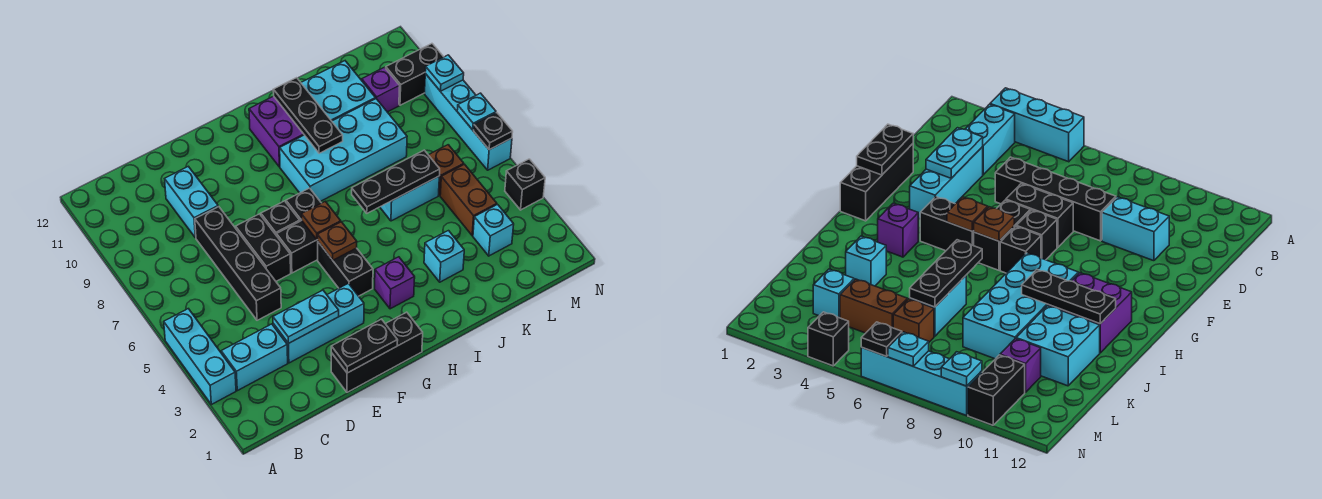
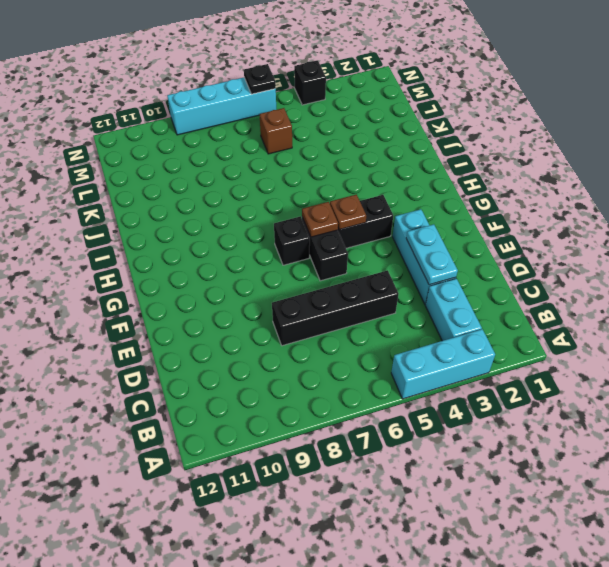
none -> cyan brick D9:D10 level 1
none -> black brick E1:G1 level 1
none -> black brick E6:E7 level 1
none -> black brick F7 level 1

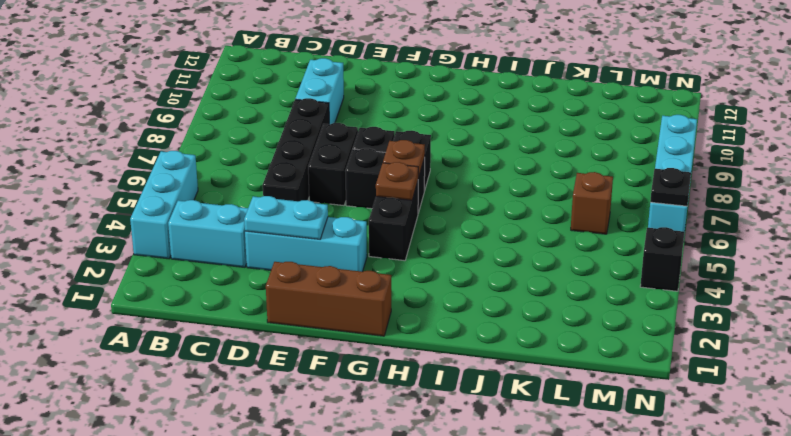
brown brick E1:G1 level 1 -> black brick E1:G1 level 1
none -> purple brick H3 level 1
none -> cyan brick H8:K9 level 1
none -> purple brick H10:I11 level 1
none -> cyan brick J3 level 1

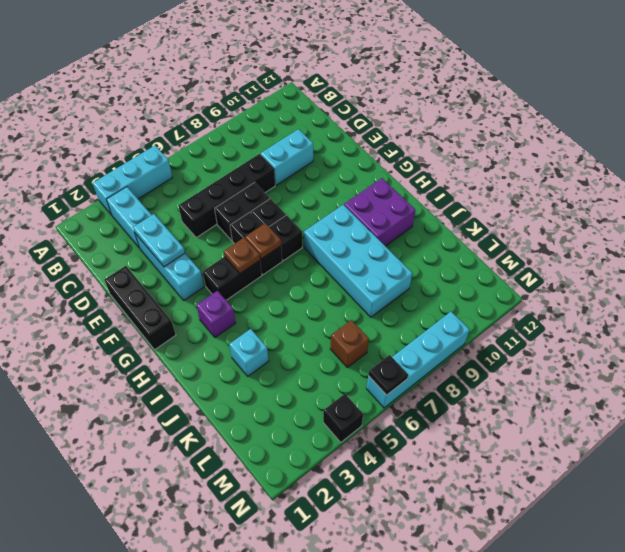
none -> cyan brick J6:K6 level 1
none -> cyan brick J10:K11 level 1
none -> cyan brick L3 level 1
none -> brown brick L4:L5 level 1

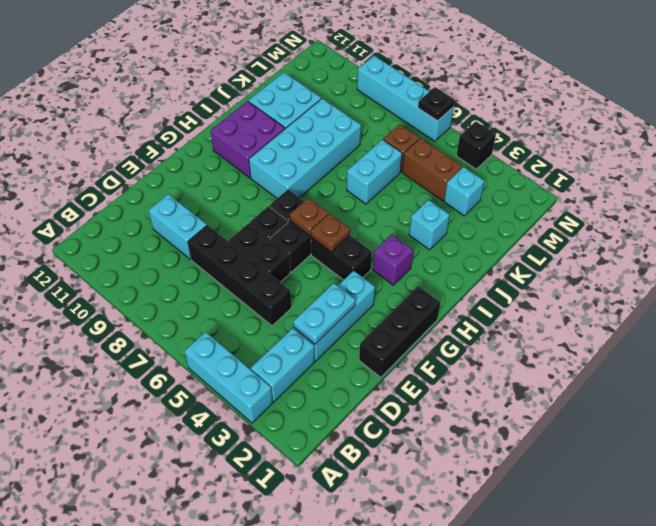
none -> purple brick L10 level 1
none -> black brick M10:N10 level 1
none -> black plate E1:F1 level 2
none -> black plate I6:K6 level 2

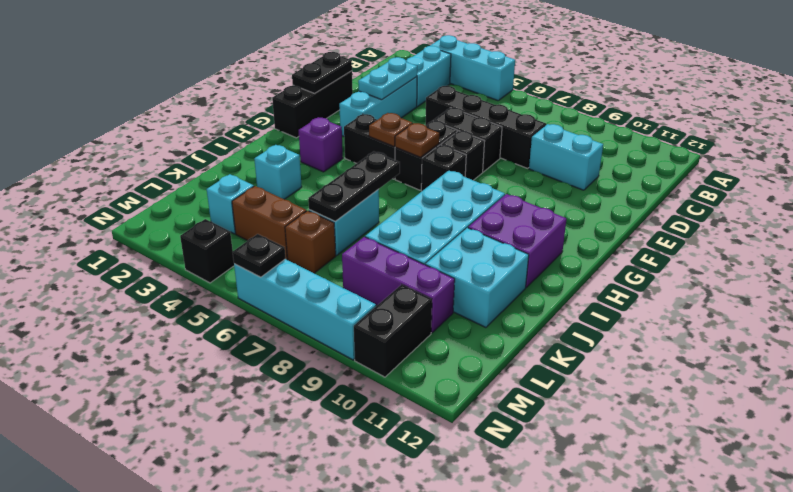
purple brick L8:L10 level 1 -> purple brick L10 level 1
none -> black plate I9:I11 level 2
none -> cyan plate N7 level 2
none -> cyan plate N9 level 2

